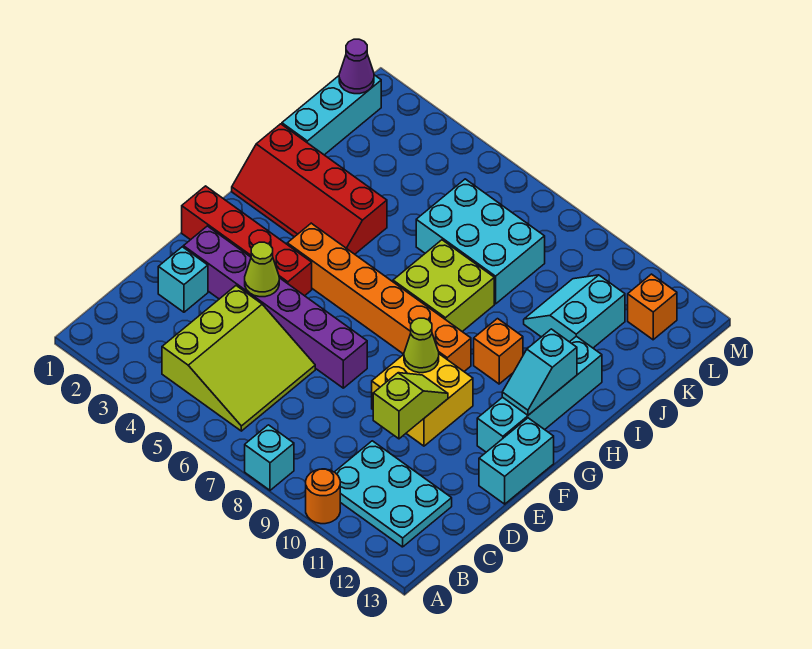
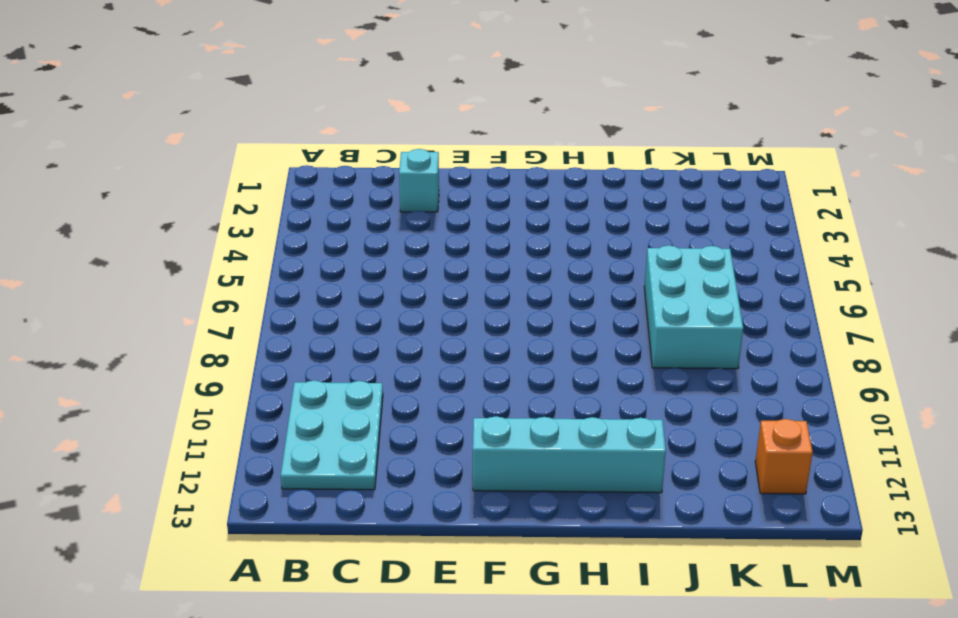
none -> cyan brick A8 level 1
none -> orange round brick A10 level 1
none -> lime slope B4:D6 level 1 top 4

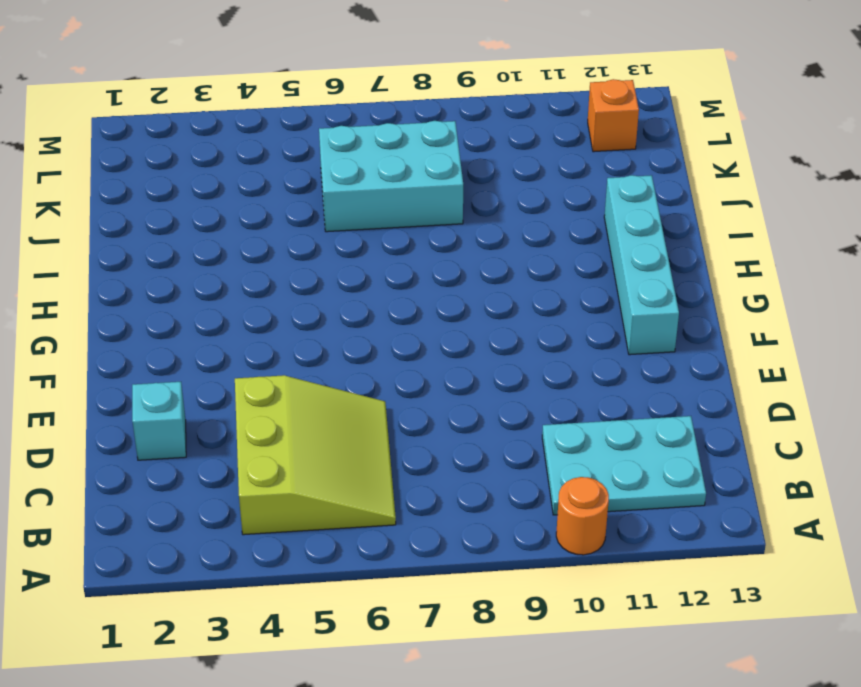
none -> cyan brick A8 level 1
none -> purple brick E2:E7 level 1
none -> yellow brick E9:F10 level 1

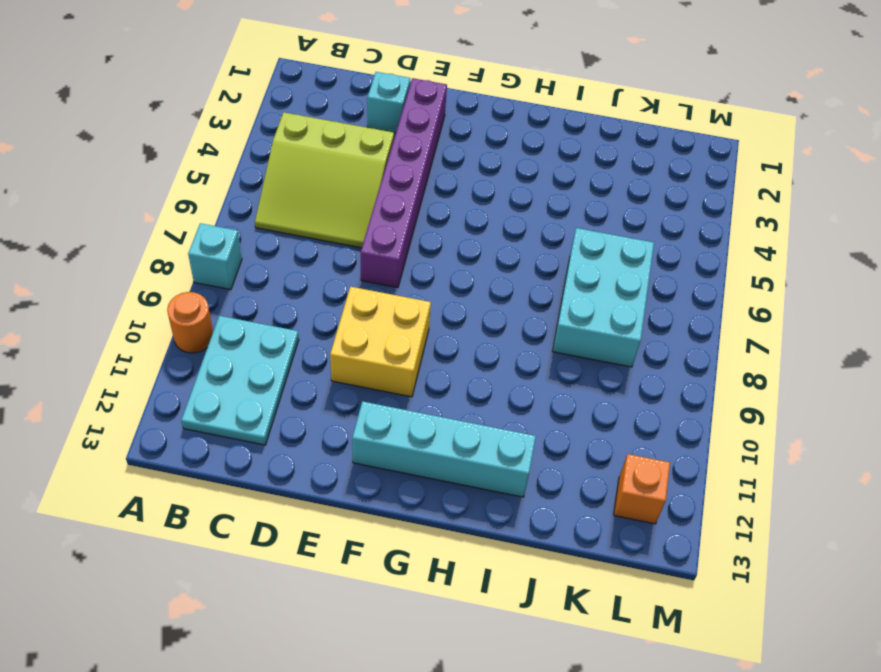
none -> cyan brick E13:F13 level 1
none -> red brick F1:F4 level 1
none -> orange brick G4:G9 level 1

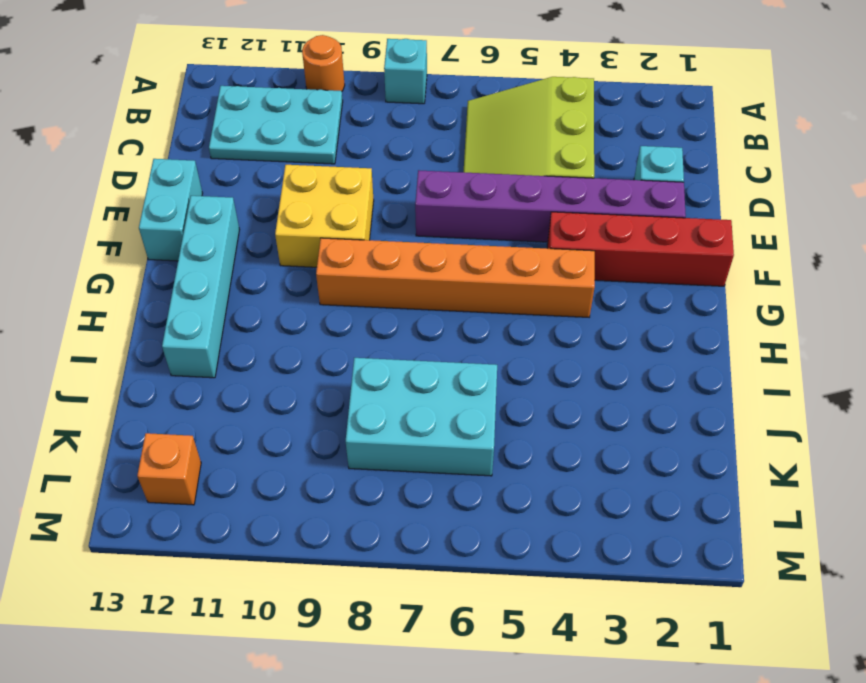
none -> red slope H1:I4 level 1 top I
none -> lime brick H7:I8 level 1
none -> orange brick H10 level 1

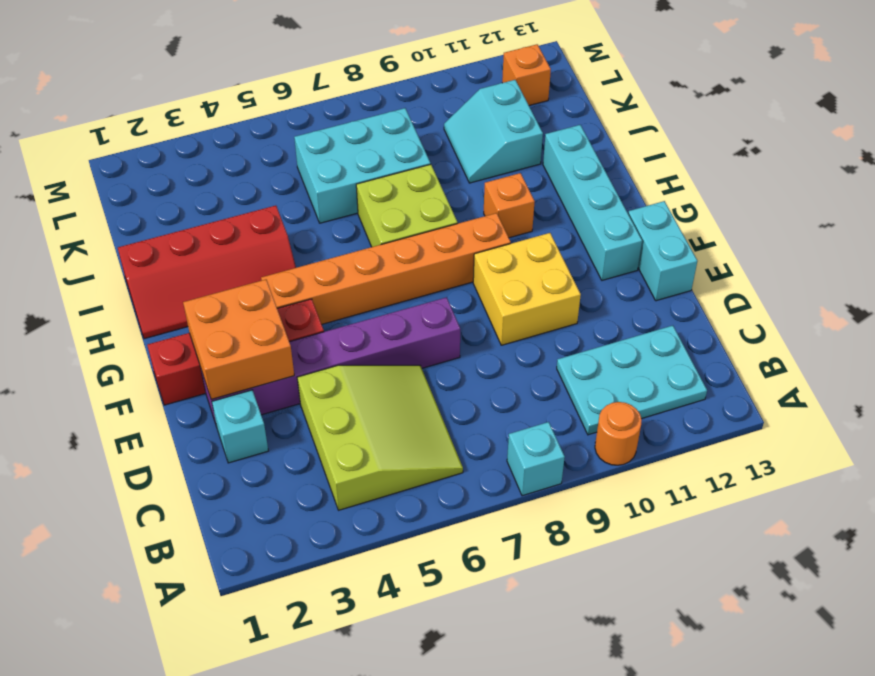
orange brick E2:F3 level 2 -> none
none -> cyan brick J1:L1 level 1
none -> lime slope D10:E10 level 2 top D
none -> lime cone E4 level 2

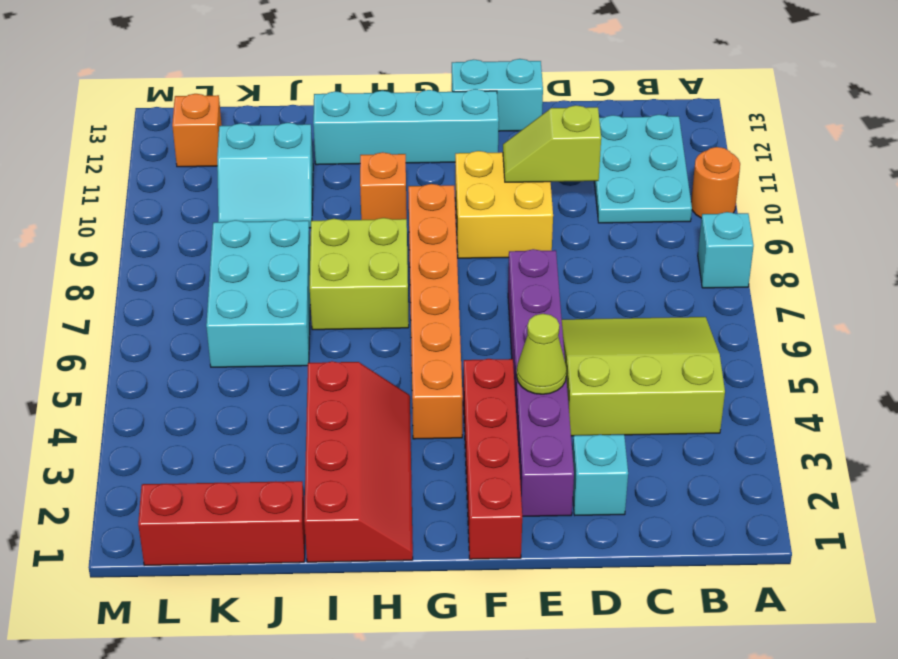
red brick J1:L1 level 1 -> cyan brick J1:L1 level 1
none -> lime cone F9 level 2
none -> cyan slope G12:H12 level 2 top H
none -> purple cone L1 level 2

